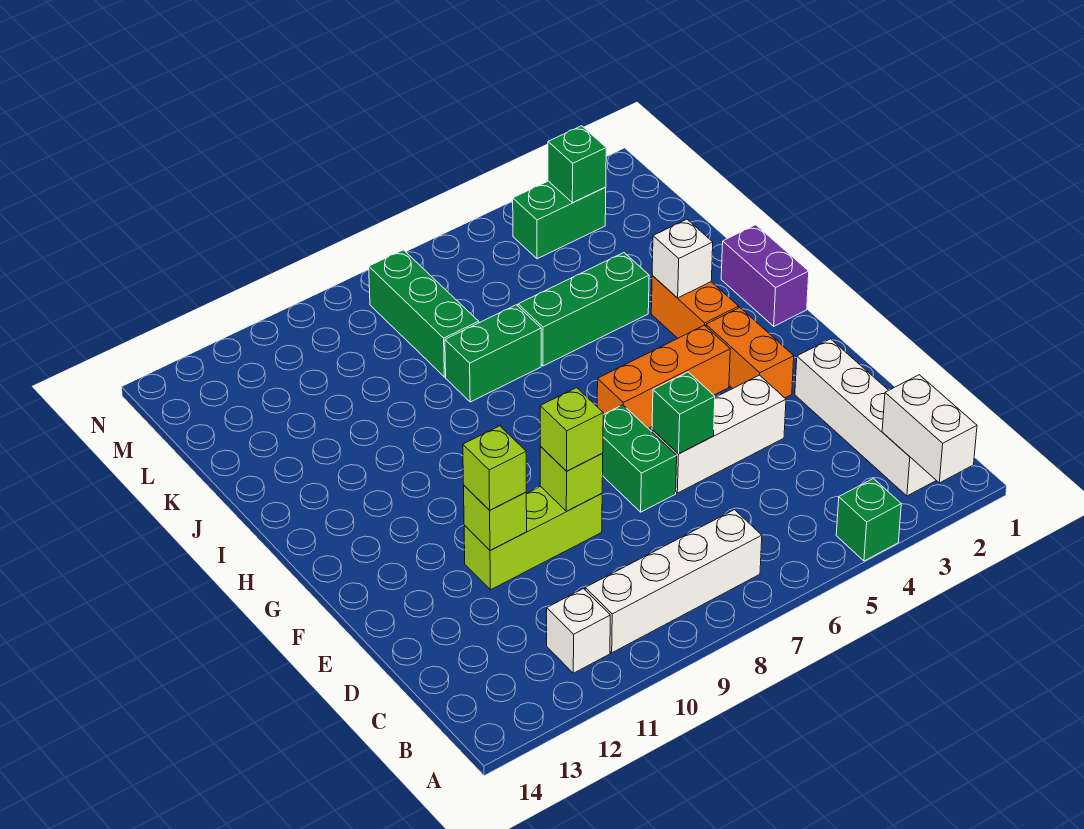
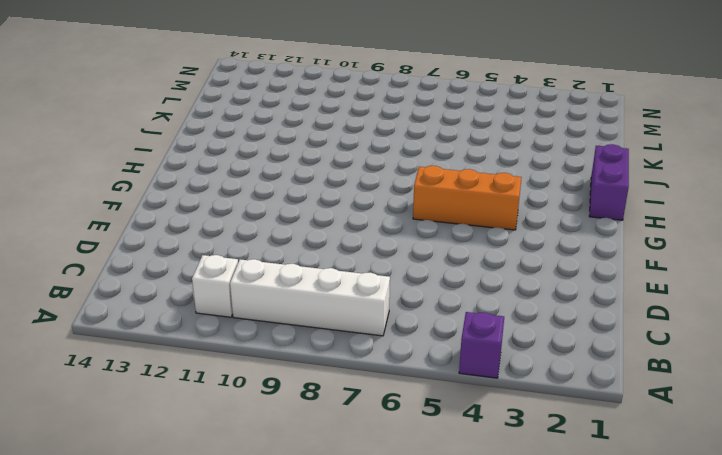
purple brick A4 level 1 -> green brick A4 level 1
none -> white brick B2:E2 level 1
none -> white brick E4:E6 level 1
none -> green brick E7:F7 level 1

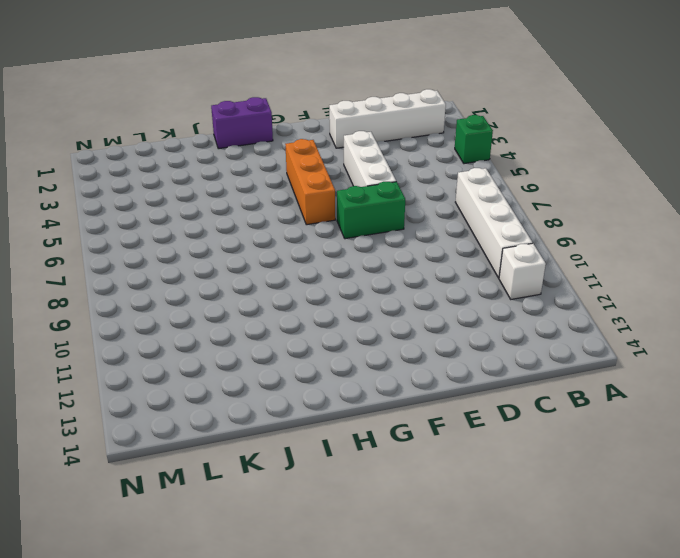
none -> lime brick E9:E11 level 1
none -> orange brick F3:G3 level 1
none -> orange brick H3:I3 level 1

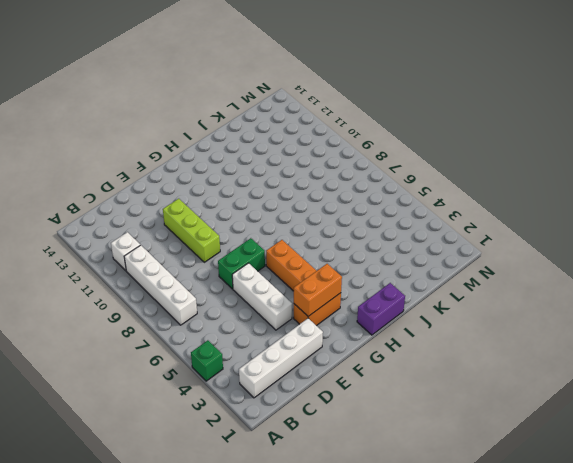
orange brick F3:G3 level 2 -> orange brick H3:I3 level 1
none -> green brick J4:J6 level 1
none -> green brick J7:J8 level 1
none -> green brick K8:M8 level 1

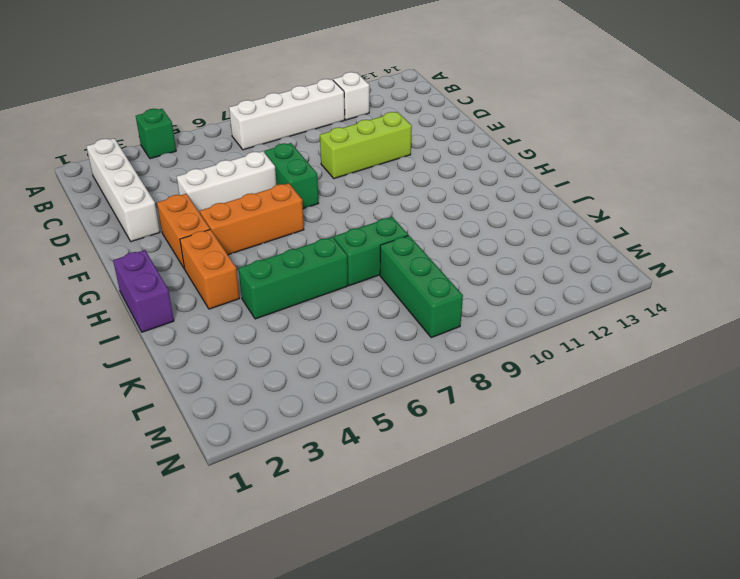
none -> green brick M3:M4 level 1
none -> white brick A2:B2 level 2
none -> green brick E6 level 2

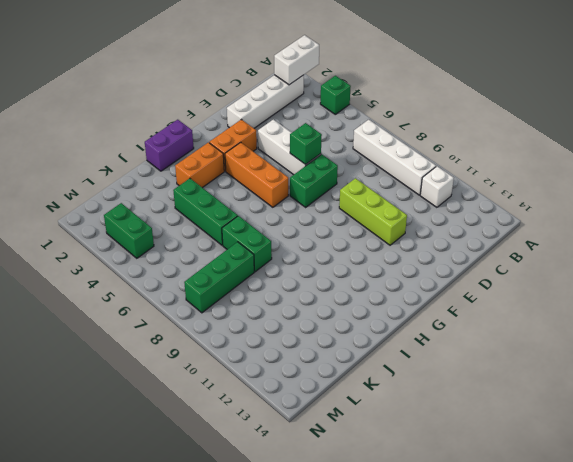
none -> lime brick E9 level 2
none -> lime brick E11 level 2
none -> white brick I3 level 2

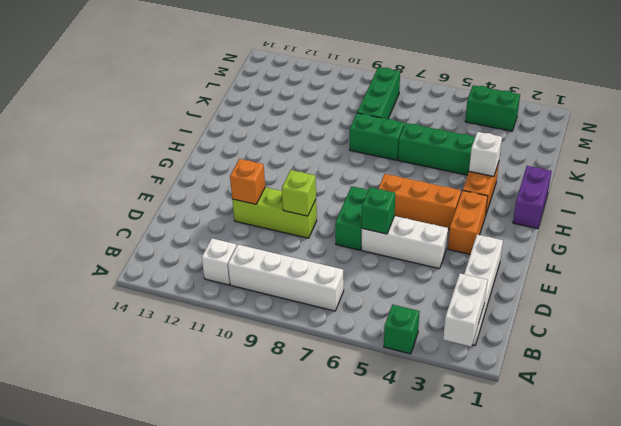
orange brick E11 level 2 -> lime brick E11 level 2
none -> green brick M3 level 2
none -> lime brick E9 level 3
none -> lime brick E11 level 3

